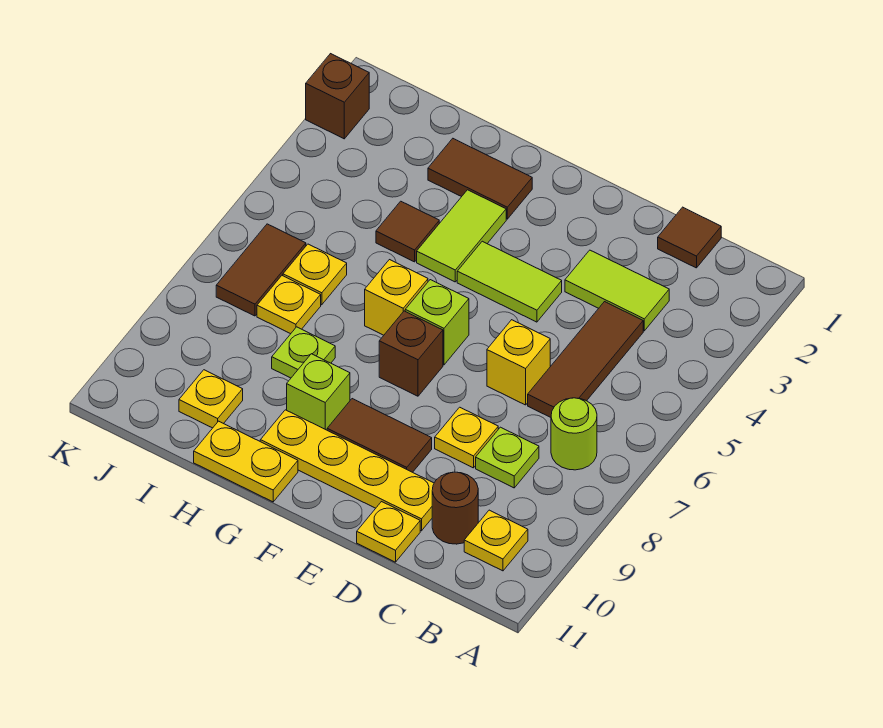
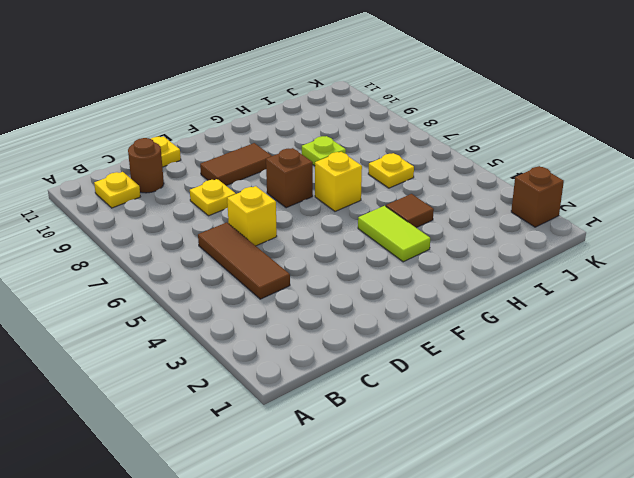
none -> lime round brick B7 level 1
none -> brown tile C1 level 1
none -> lime tile C3:D3 level 1

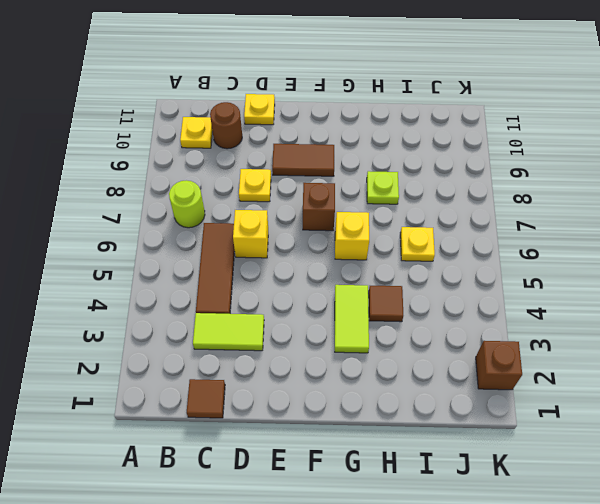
none -> lime plate C8 level 1
none -> yellow plate D10:G10 level 1
none -> lime tile E4:F4 level 1

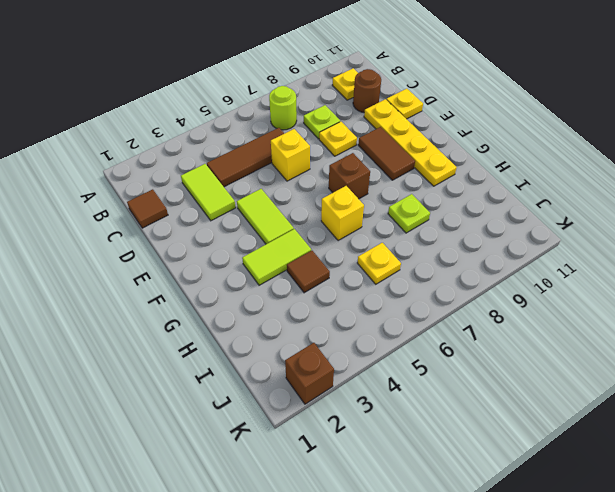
none -> lime brick F6 level 1
none -> brown tile G2:H2 level 1
none -> lime brick G9 level 1

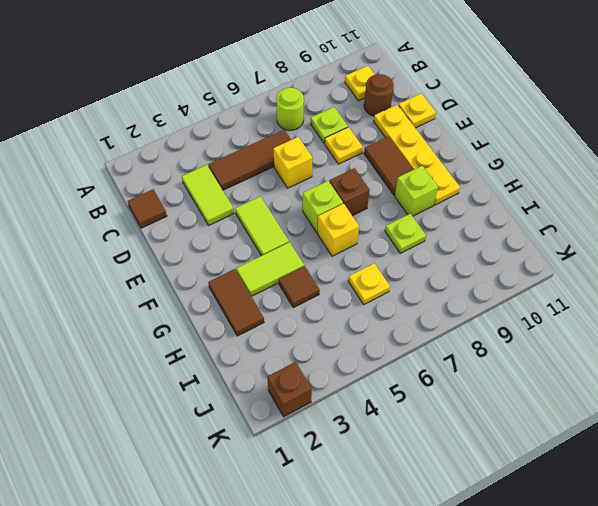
none -> yellow plate G11:H11 level 1
none -> yellow plate I7 level 1
none -> yellow plate I10 level 1

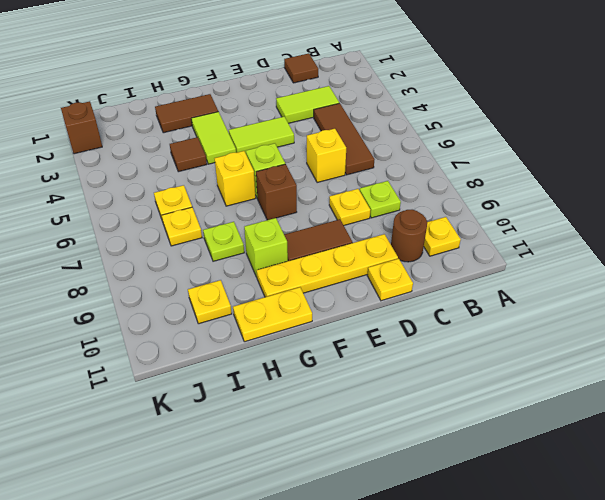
none -> lime round brick B7 level 1
none -> brown tile J6:J7 level 1

